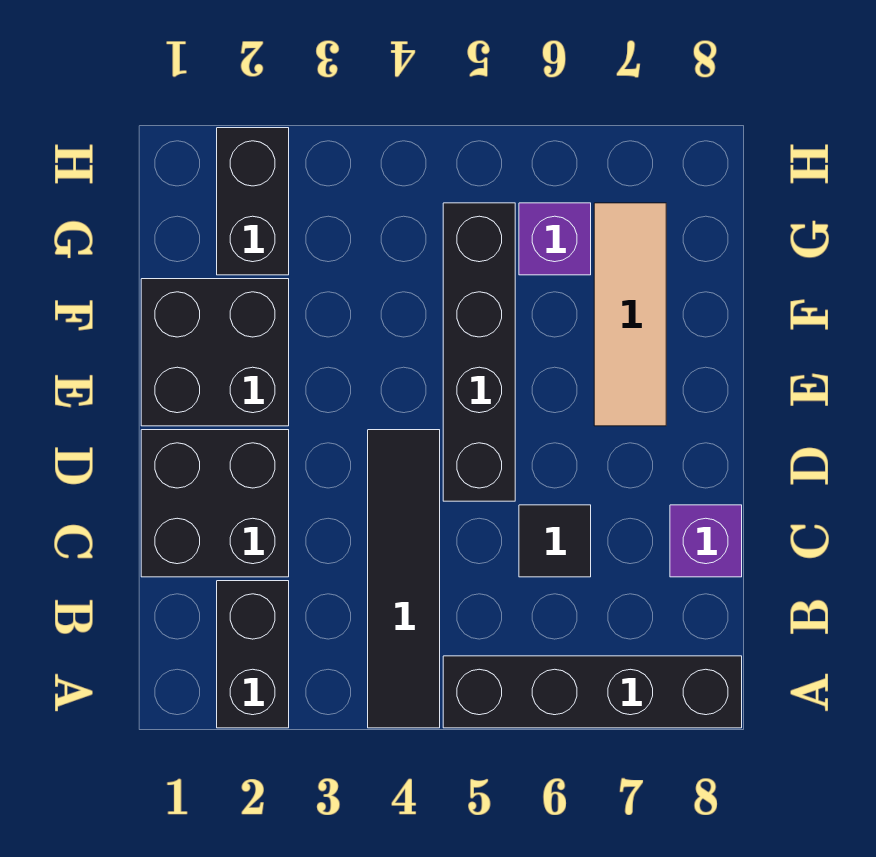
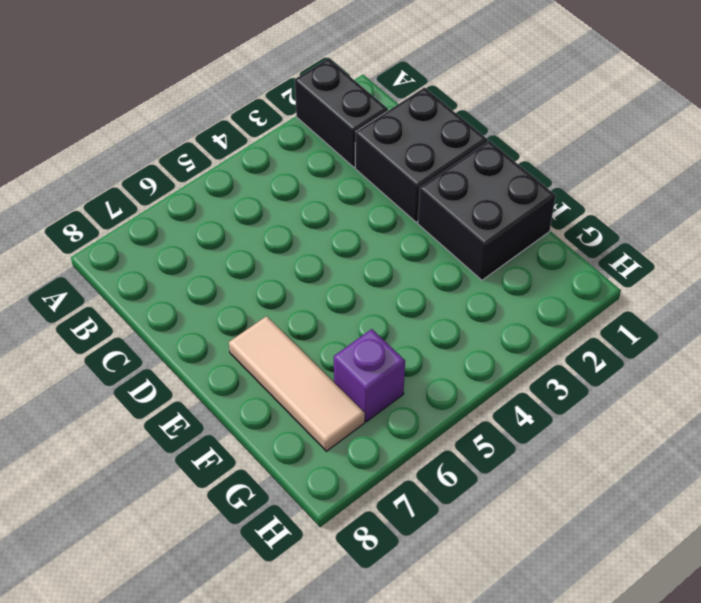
none -> black tile A4:D4 level 1
none -> black brick A5:A8 level 1

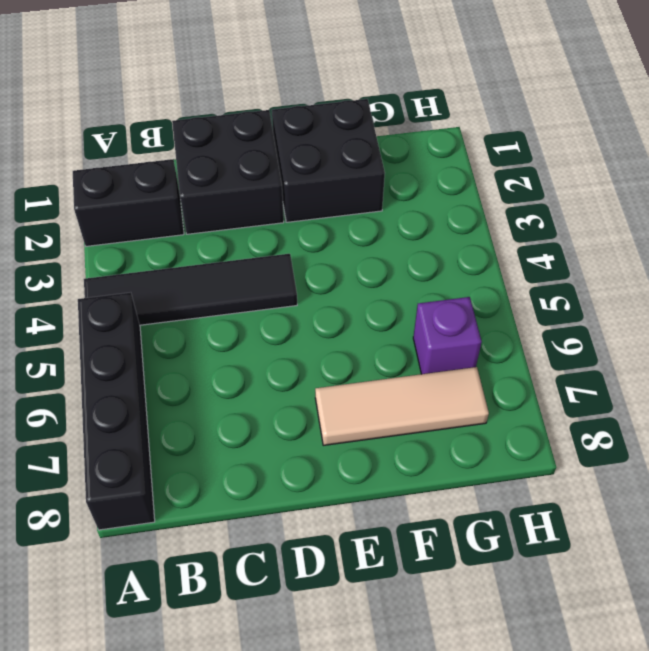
none -> black tile C6 level 1
none -> purple brick C8 level 1

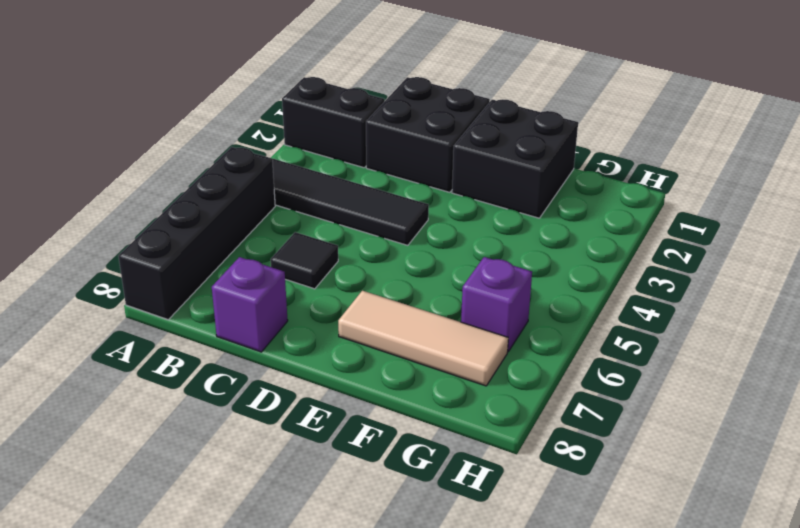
none -> black brick D5:G5 level 1
none -> black brick G2:H2 level 1

